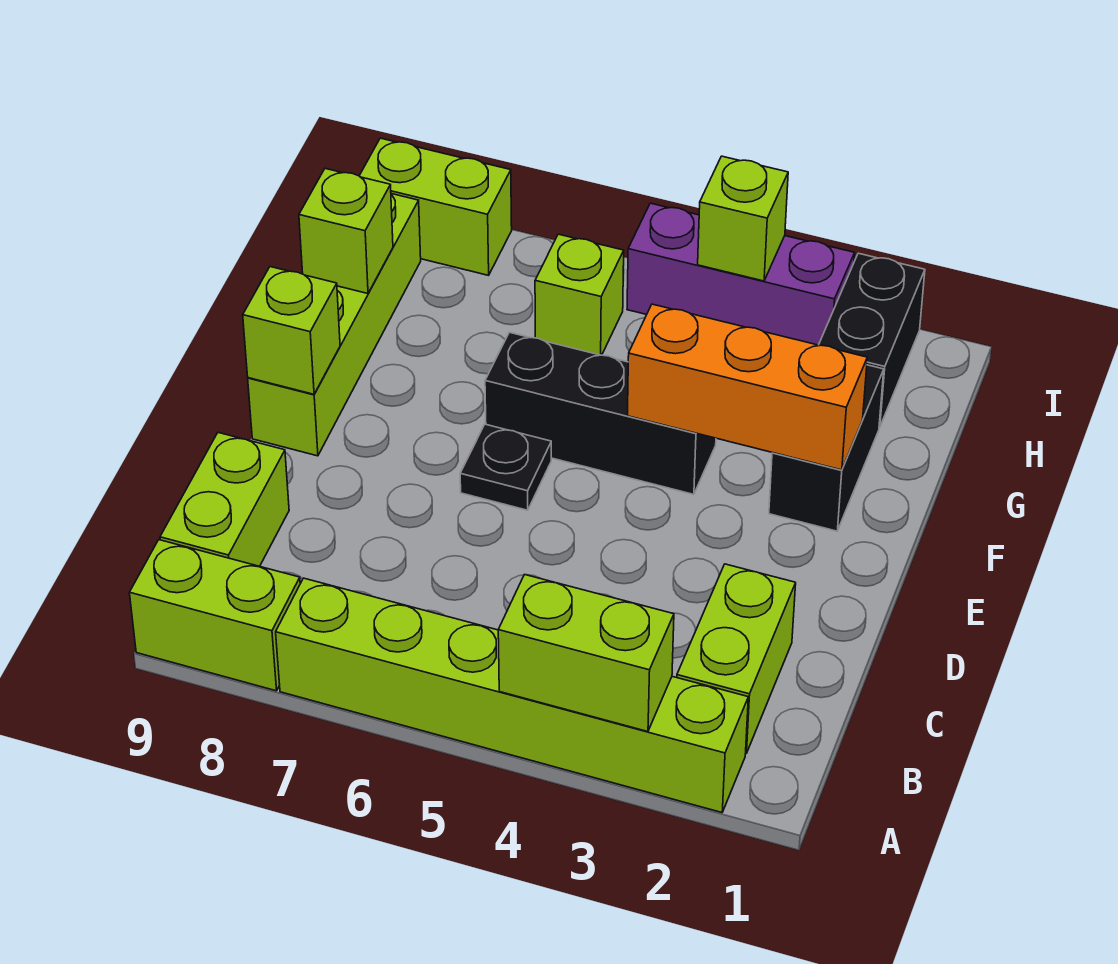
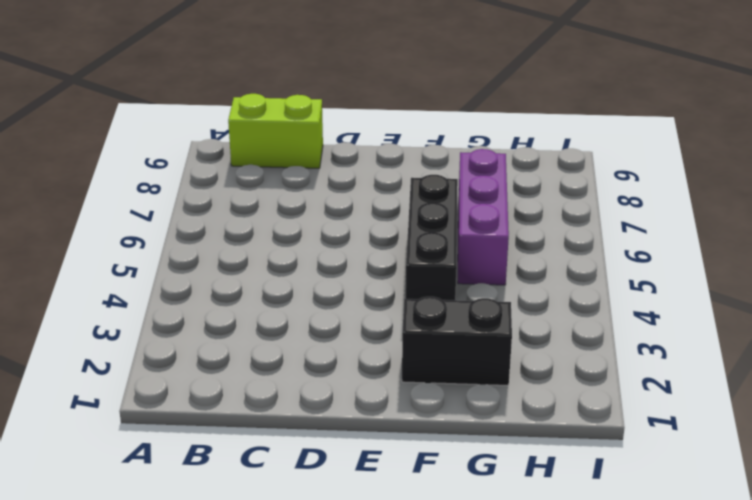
purple brick G5:G7 level 1 -> purple brick I3:I5 level 1
none -> lime brick A2:A7 level 1
none -> lime brick A8:A9 level 1
none -> lime brick B2:C2 level 1

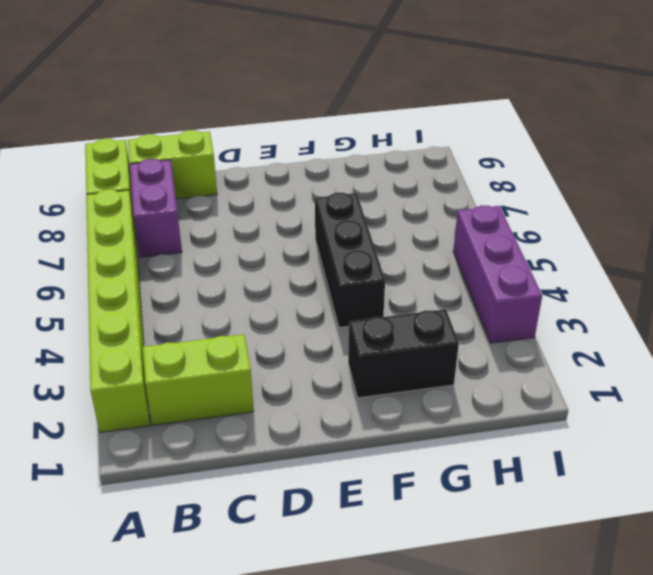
purple brick B7:B8 level 1 -> none
none -> black plate E6 level 1
none -> lime brick E9:H9 level 1
none -> black brick H2:I2 level 1

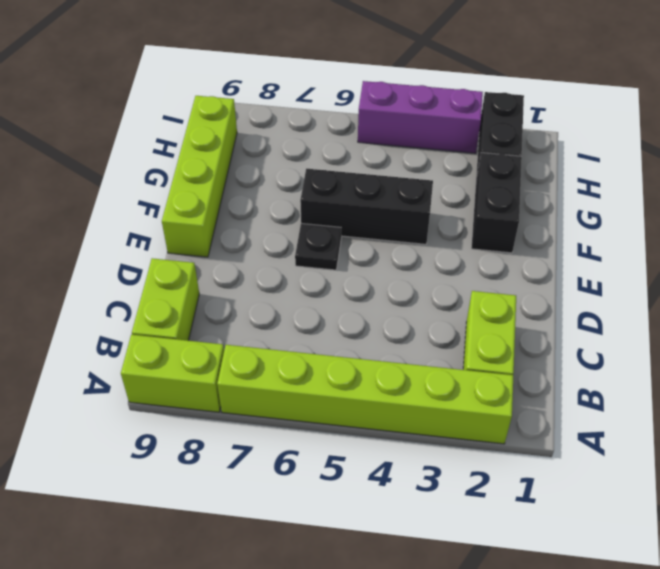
none -> lime brick H6 level 1
none -> lime brick I8:I9 level 1
none -> lime brick A3:A4 level 2

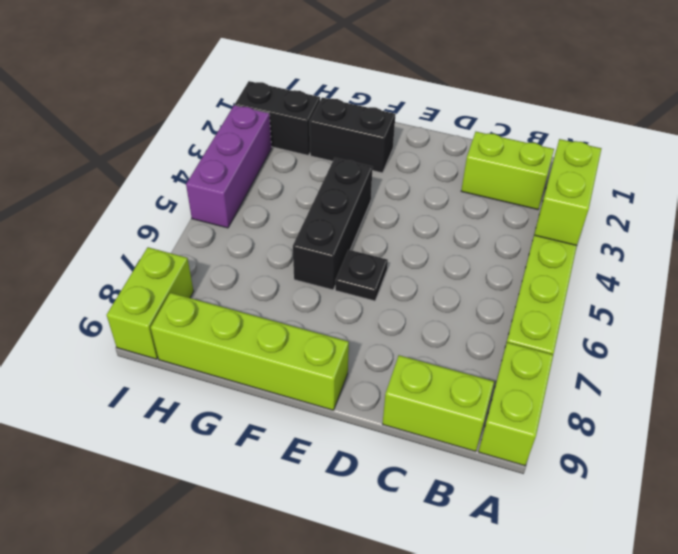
none -> lime brick H6 level 1
none -> lime brick E9 level 2
none -> orange brick F2:F4 level 2

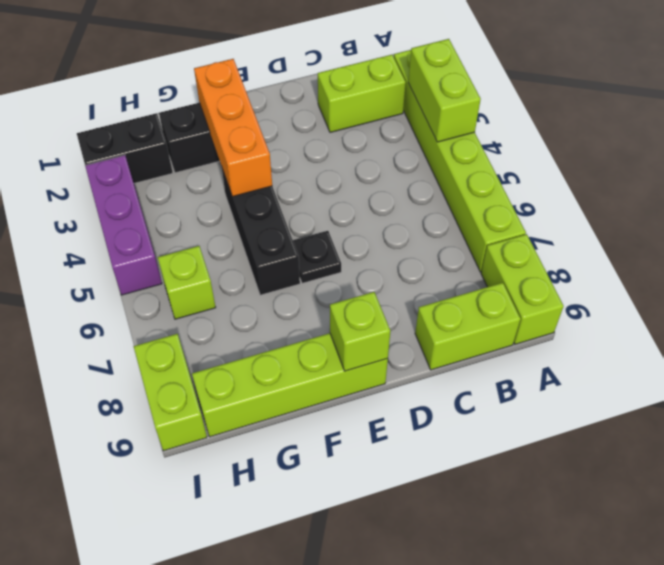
none -> lime brick G9 level 2
none -> lime brick I4 level 2

